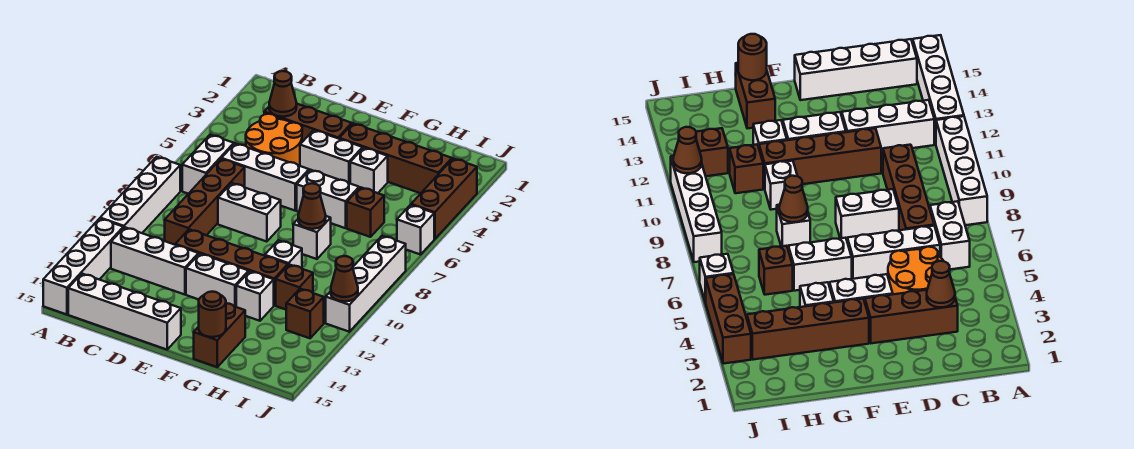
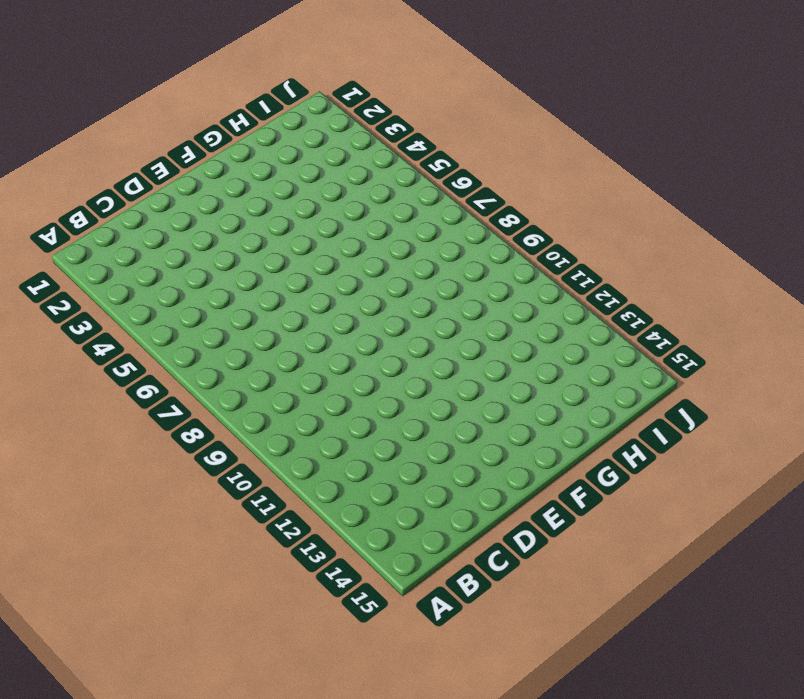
none -> white brick A8:A11 level 1
none -> white brick A12:A15 level 1
none -> white brick B6:B7 level 1
none -> white brick B12:D12 level 1

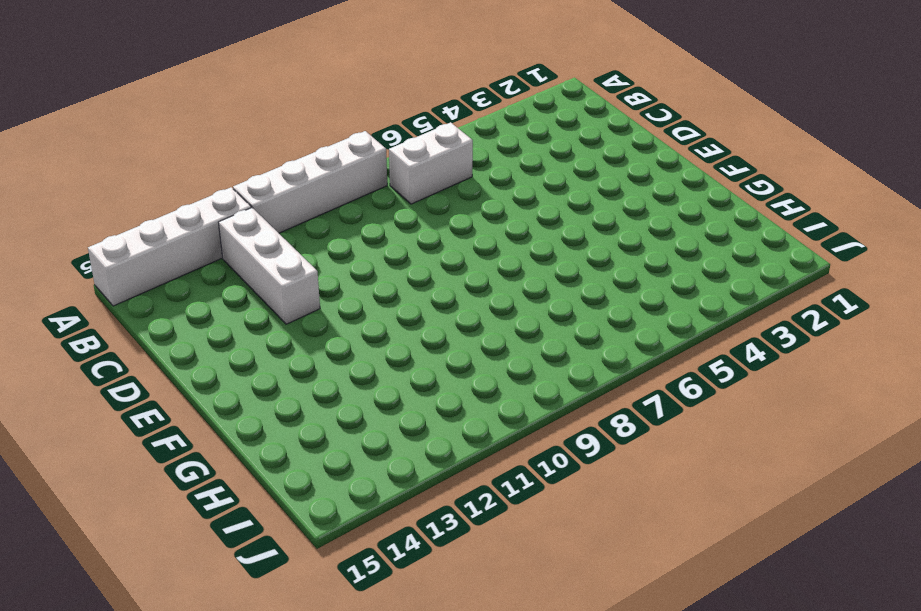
none -> white brick B15:E15 level 1
none -> brown brick C3:E3 level 1
none -> orange round brick C4:D5 level 1
none -> white brick C6:E6 level 1

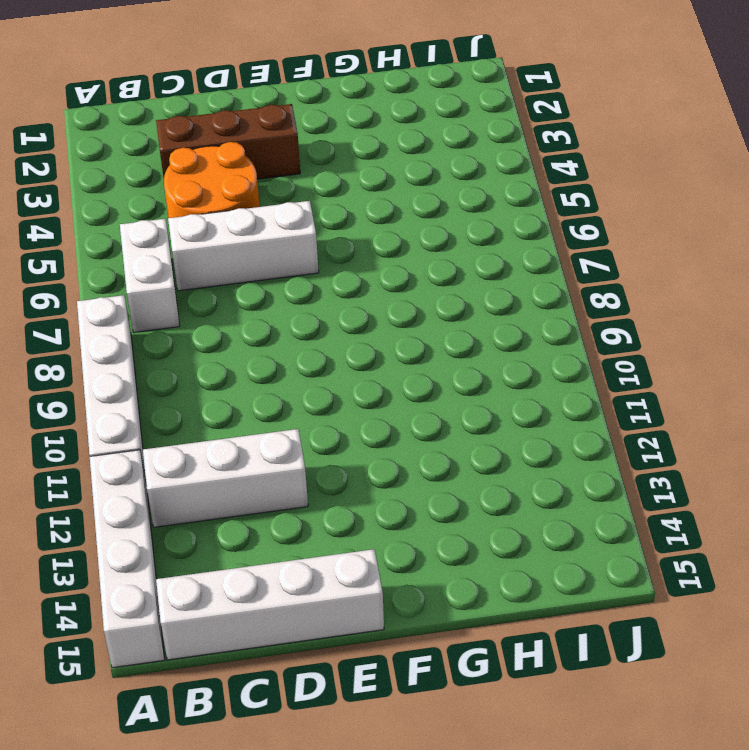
none -> brown brick C7:C10 level 1
none -> white brick D8:E8 level 1
none -> brown brick D11:G11 level 1
none -> white brick E4:F4 level 1

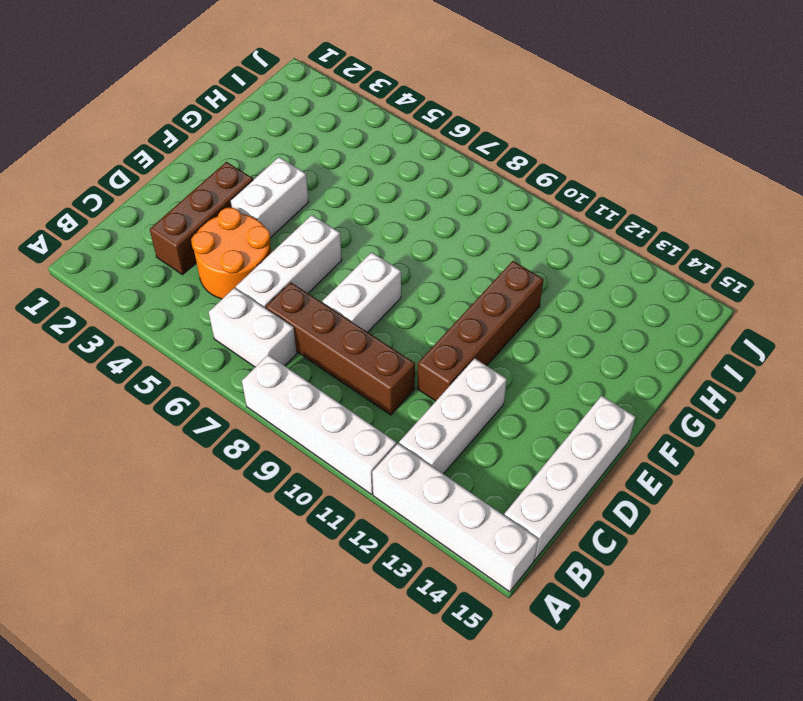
none -> white brick E12:F12 level 1
none -> brown brick F3:I3 level 1
none -> white brick F6:G6 level 1
none -> white brick G4 level 1

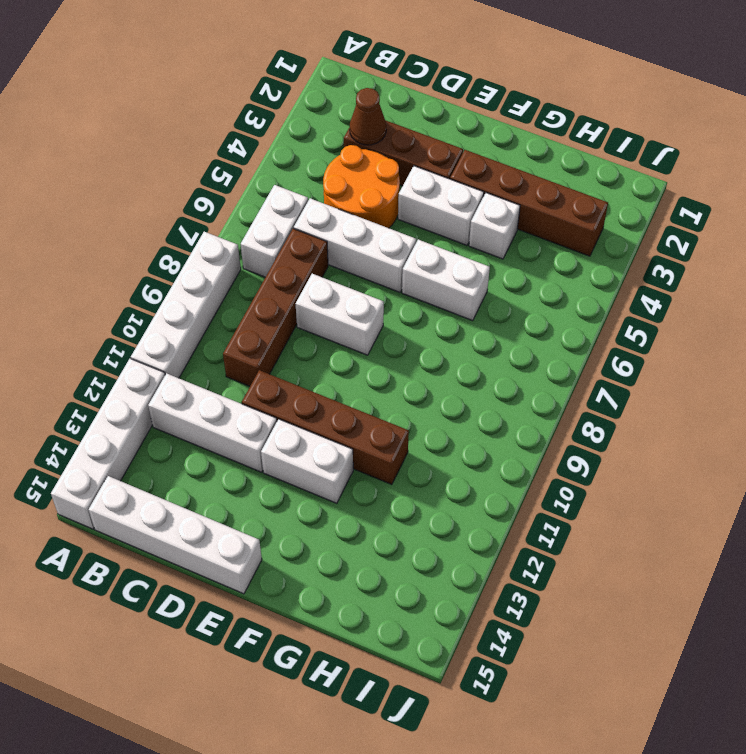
none -> white brick G8 level 1
none -> white brick G10 level 1
none -> white brick G12 level 1
none -> brown brick G14:G15 level 1

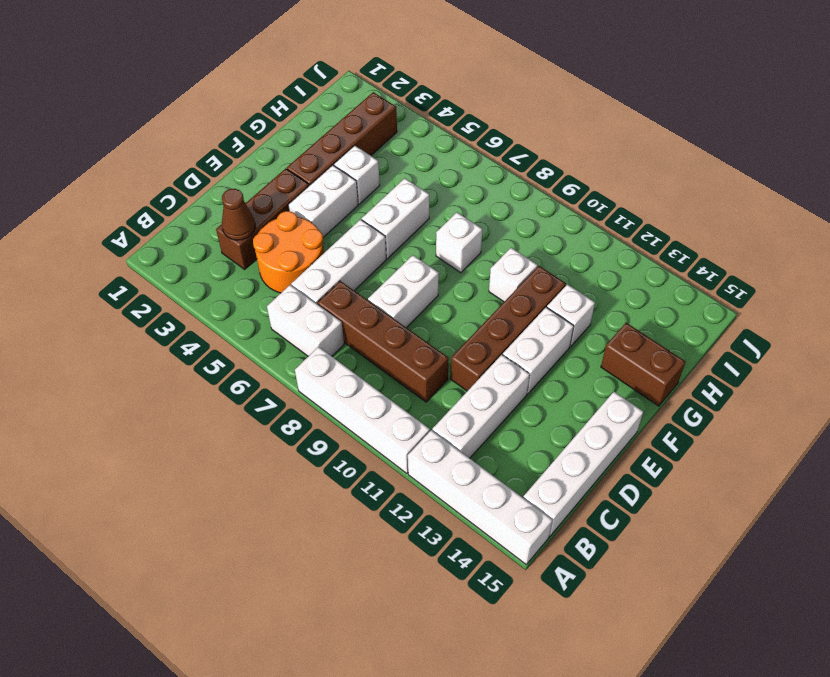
none -> brown brick H6 level 1
none -> brown brick H11 level 1
none -> brown brick I12 level 1
none -> brown brick J3:J5 level 1

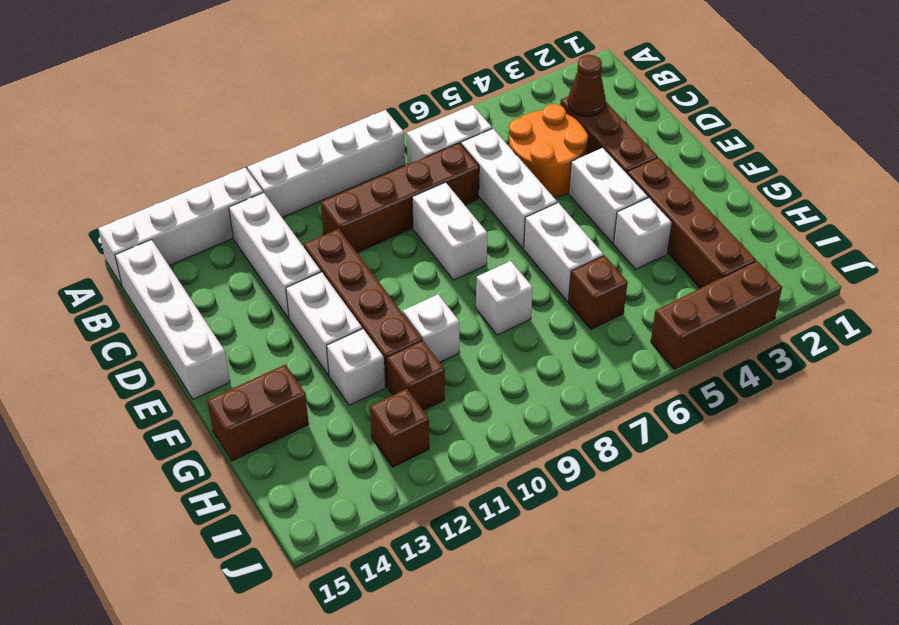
none -> white brick J6 level 1
none -> white brick J8:J11 level 1
none -> brown cone G8 level 2
none -> brown round brick G15 level 2

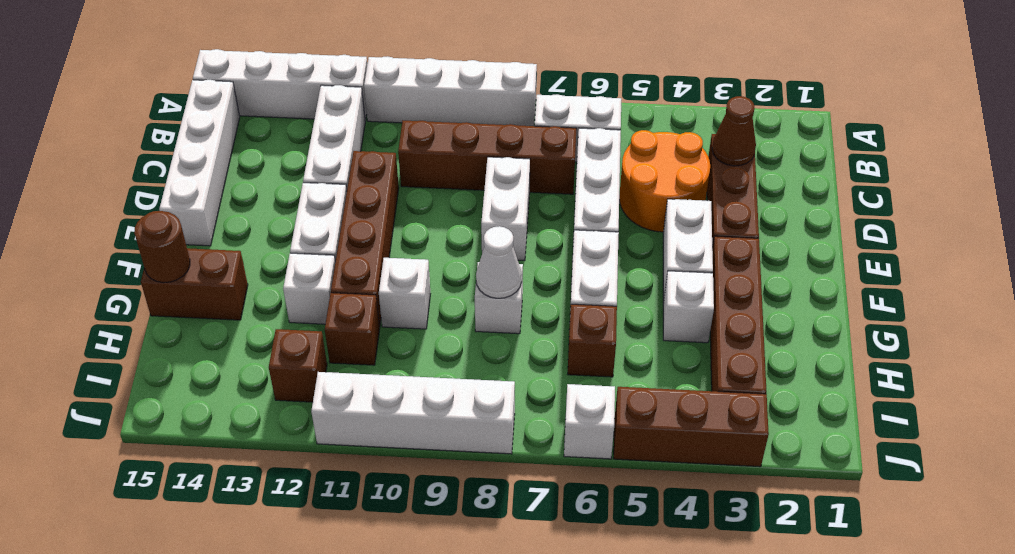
white cone G8 level 2 -> brown cone G8 level 2
none -> brown cone J11 level 2

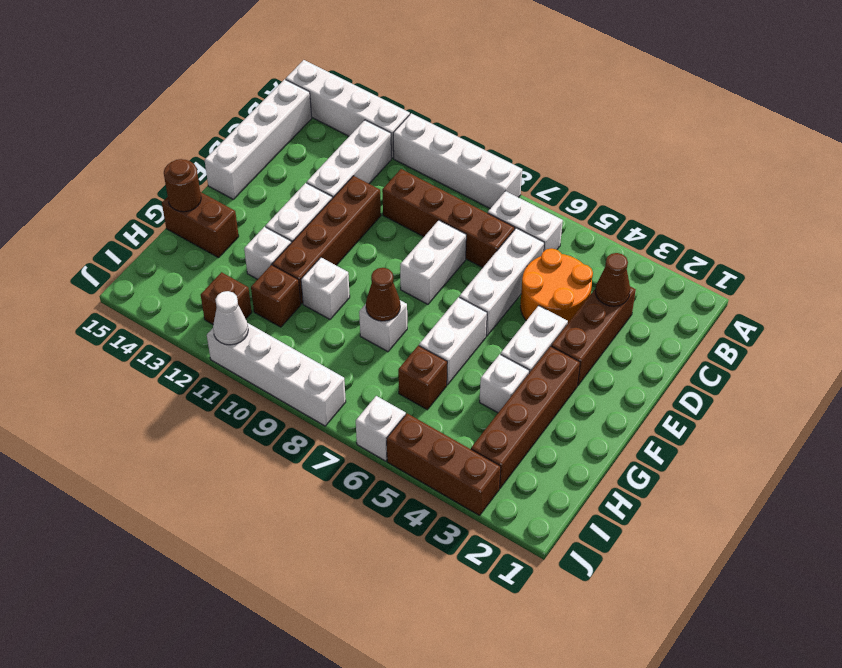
white cone J11 level 2 -> brown cone J11 level 2

